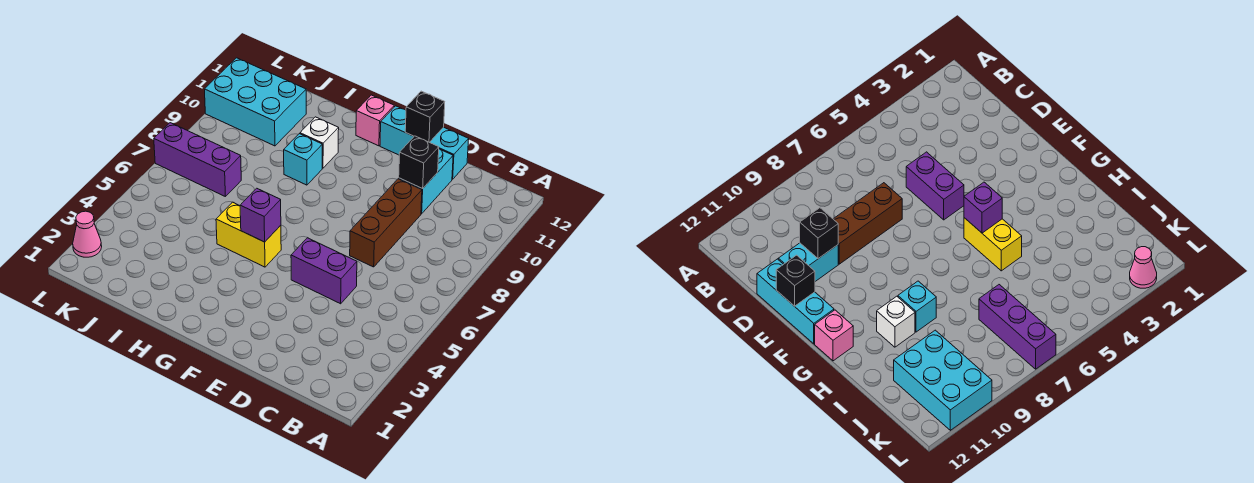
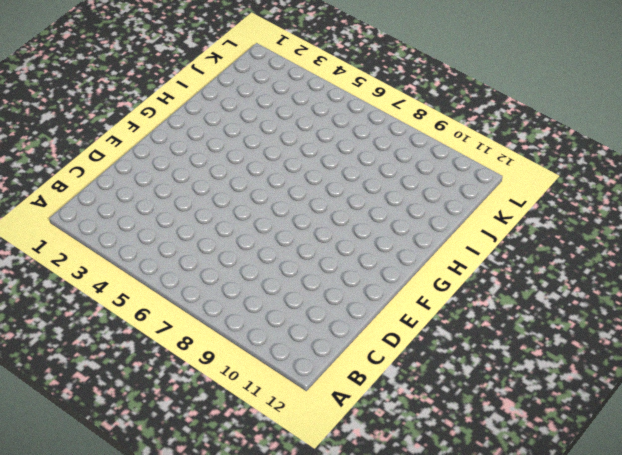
none -> purple brick D5:E5 level 1
none -> brown brick D7:D9 level 1
none -> cyan brick D10:D11 level 1

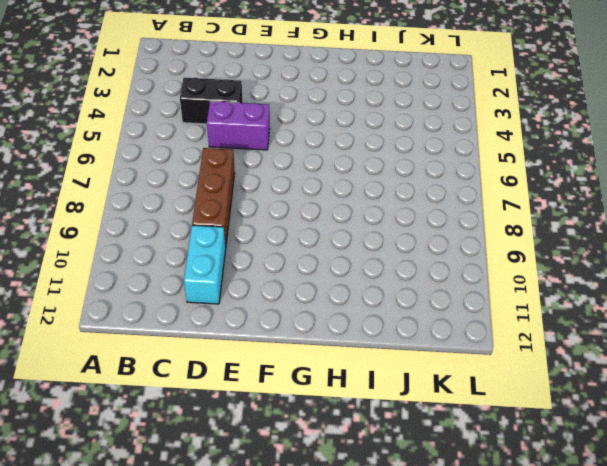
black brick C4:D4 level 1 -> none
none -> cyan brick D12:F12 level 1
none -> yellow brick G5:H5 level 1
none -> pink brick G12 level 1

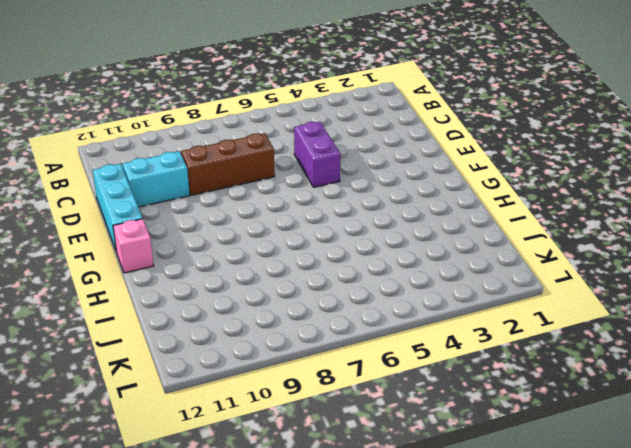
none -> yellow brick G5:H5 level 1
none -> cyan brick H9 level 1
none -> white brick H10 level 1

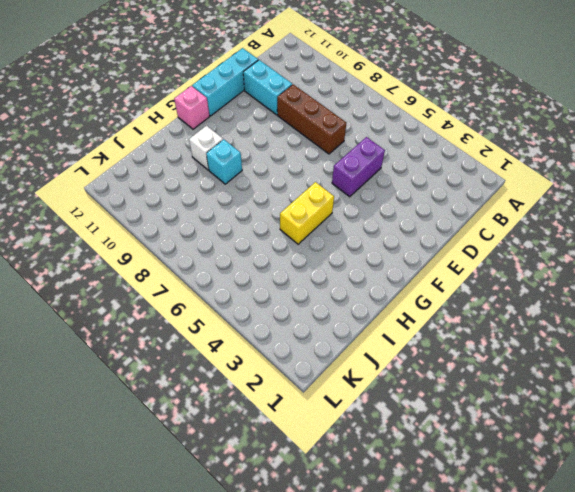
none -> purple brick J7:L7 level 1
none -> cyan brick J10:L11 level 1
none -> pink cone L2 level 1

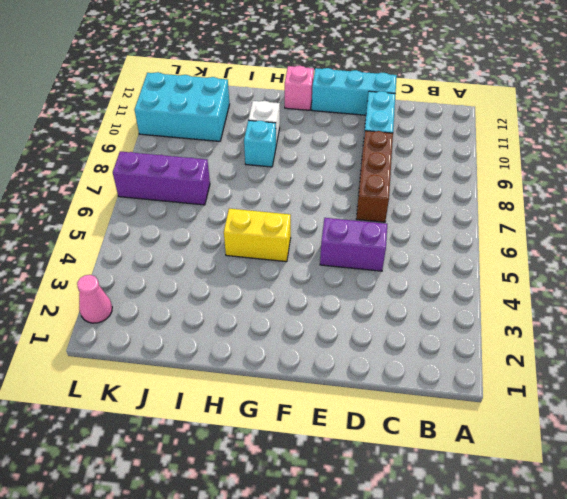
none -> black brick D10 level 2
none -> black brick E12 level 2
none -> purple brick G5 level 2

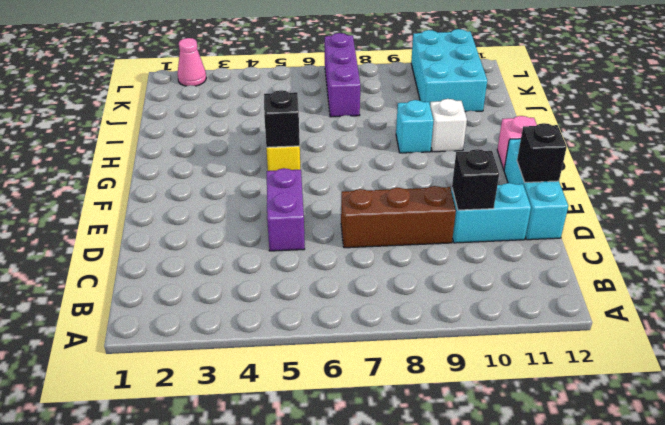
black brick G5 level 2 -> purple brick G5 level 2

